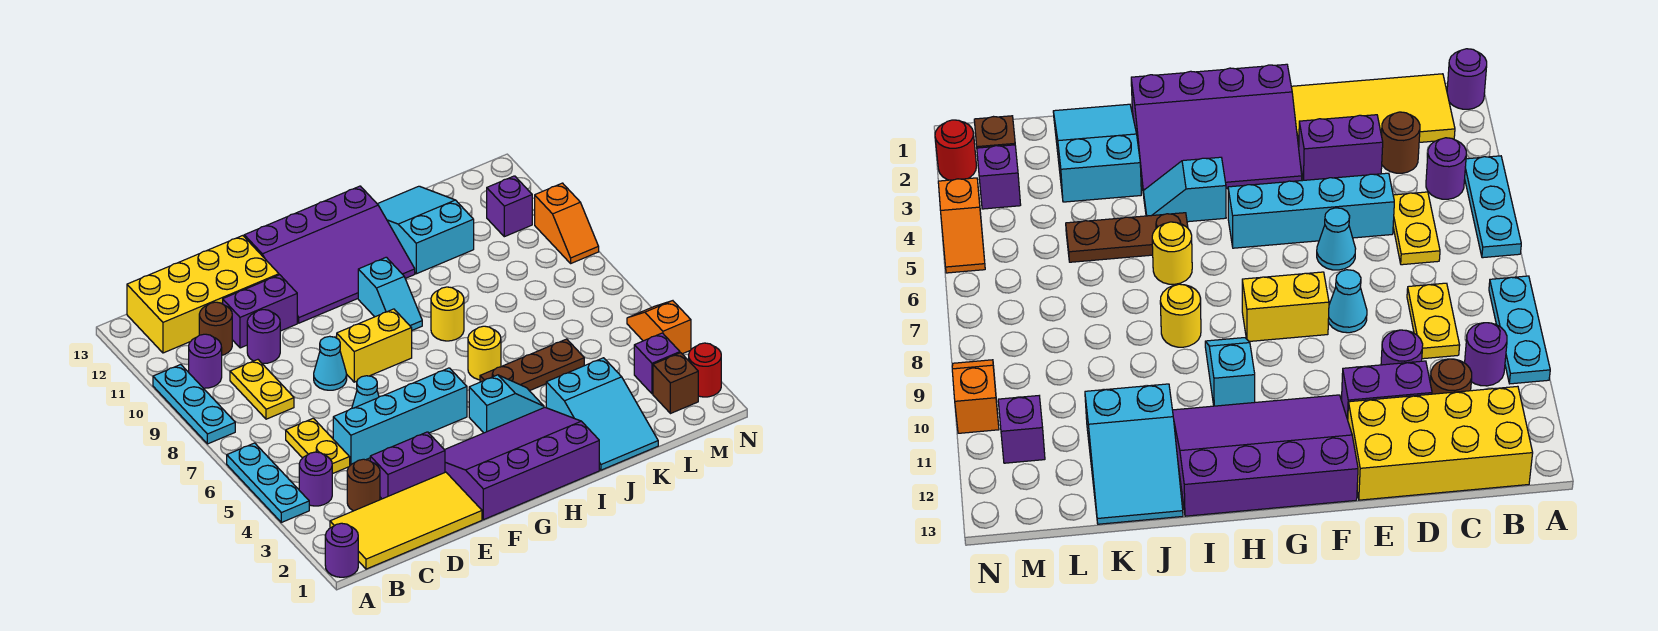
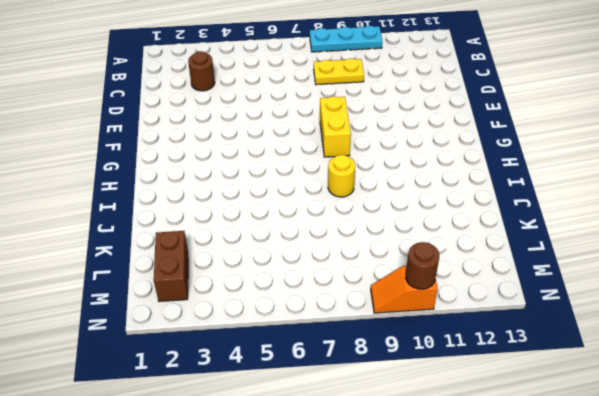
brown brick L2:M2 level 1 -> brown brick M2 level 1
brown round brick N10 level 2 -> brown round brick C11 level 1
none -> purple round brick A1 level 1
none -> cyan plate A4:A6 level 1
none -> yellow tile B1:E2 level 1
none -> purple round brick B4 level 1

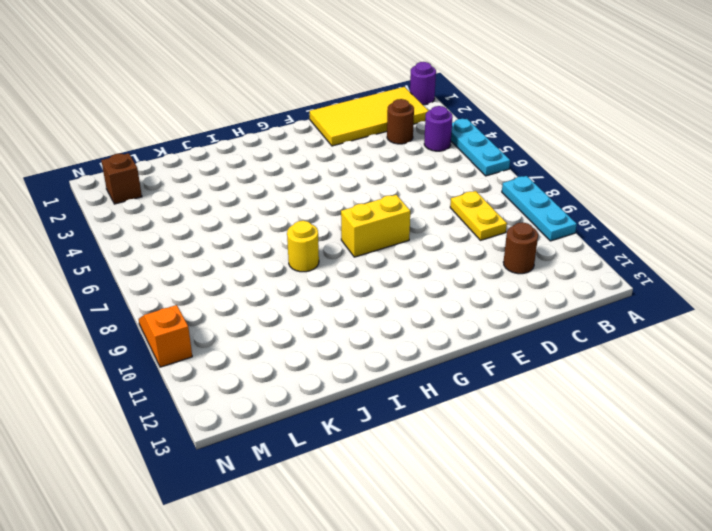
none -> purple round brick B10 level 1
none -> yellow brick B12:E13 level 1
none -> yellow plate C5:C6 level 1
none -> purple brick D3:E3 level 1

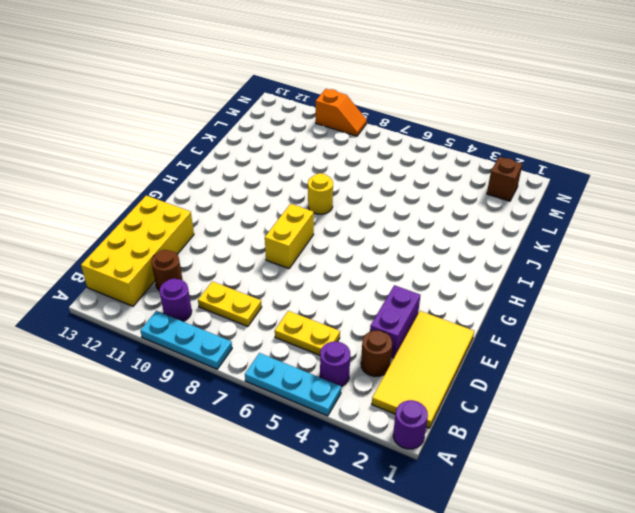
none -> cyan brick D5:G5 level 1
none -> purple round brick D10 level 1
none -> purple brick D11:E11 level 1
none -> cyan cone E6 level 1

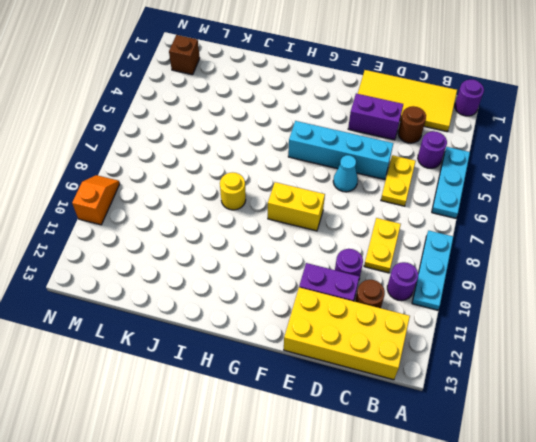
none -> cyan cone E8 level 1
none -> purple slope F1:I3 level 1 top 1
none -> purple slope F11:I13 level 1 top 13
none -> cyan slope H4:I4 level 1 top H

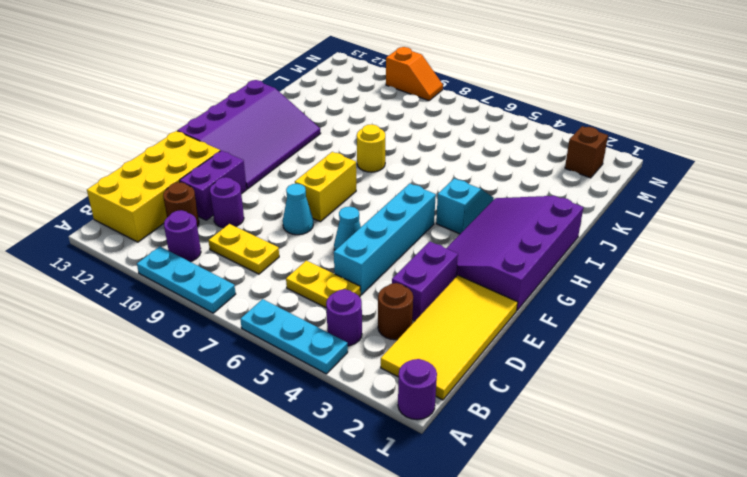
none -> cyan slope H9:H10 level 1 top 10
none -> brown plate I5:K5 level 1
none -> yellow round brick I6 level 1
none -> cyan slope J1:K3 level 1 top 3

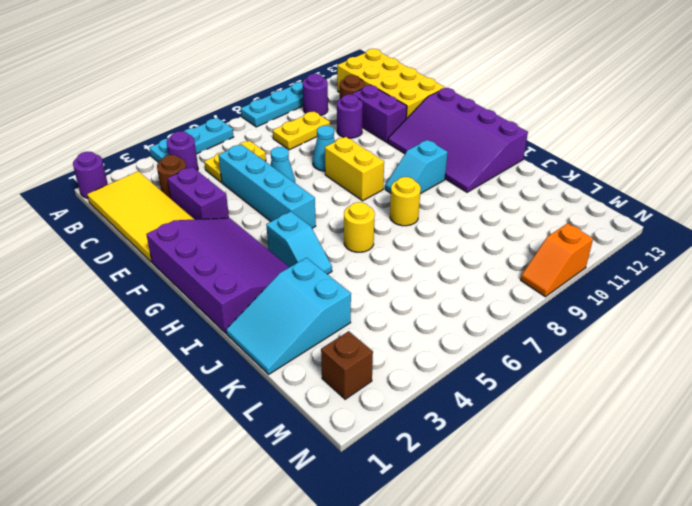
none -> brown plate I5:K5 level 1
none -> cyan slope J11:K13 level 1 top 11
none -> purple brick M3 level 1
none -> purple brick M11 level 1

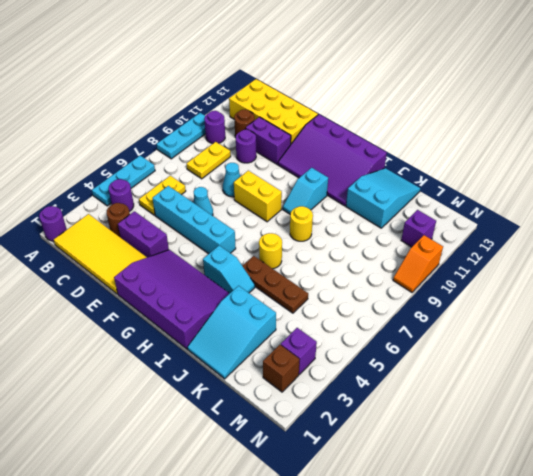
none -> red round brick N2 level 1
none -> orange slope N4:N5 level 1 top 4

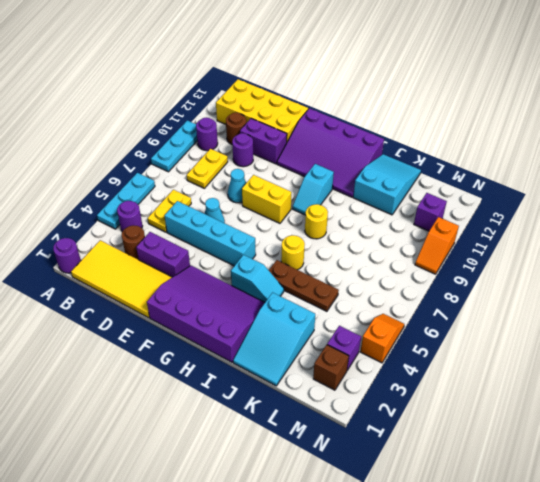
none -> red round brick N2 level 1

